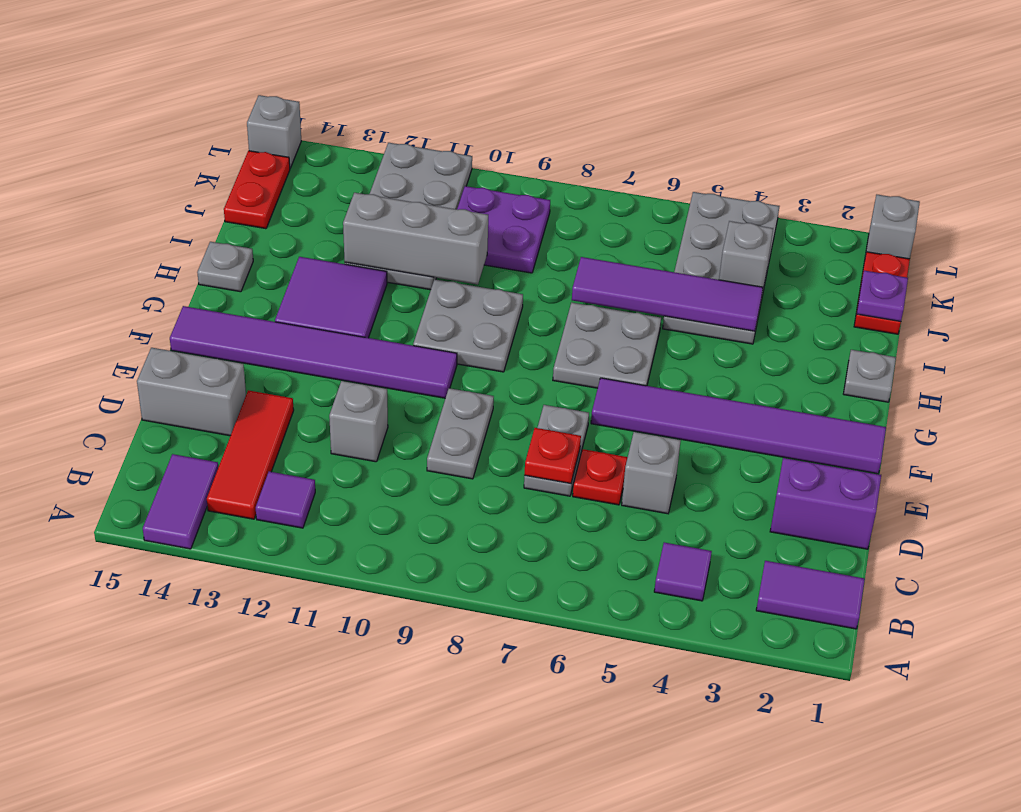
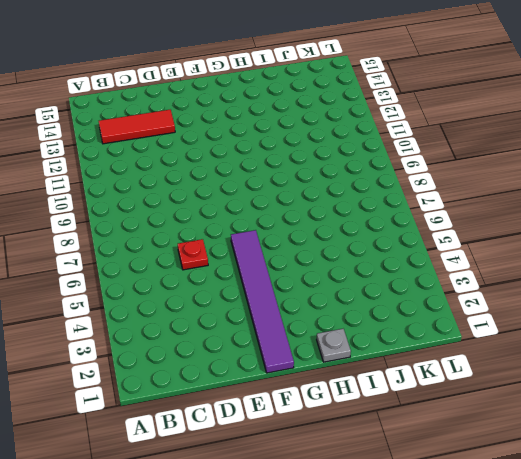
none -> purple tile A14:B14 level 1
none -> purple tile B1:B2 level 1
none -> purple tile B4 level 1
none -> purple tile B12 level 1

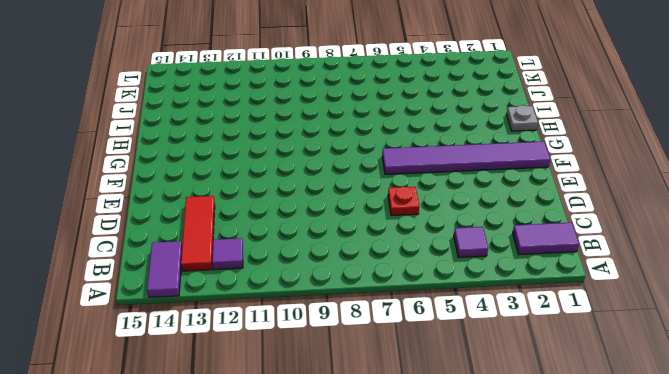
none -> purple brick D1:D2 level 1
none -> grey brick D5 level 1
none -> grey plate D7:E7 level 1
none -> grey plate D9:E9 level 1

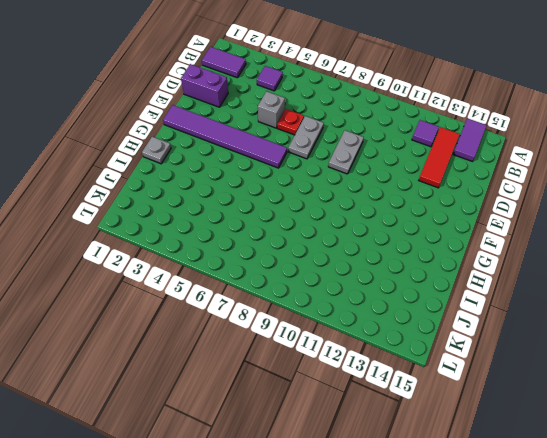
none -> grey brick D11 level 1
none -> grey brick D14:D15 level 1
none -> purple tile F10:F15 level 1
none -> grey plate G6:H7 level 1

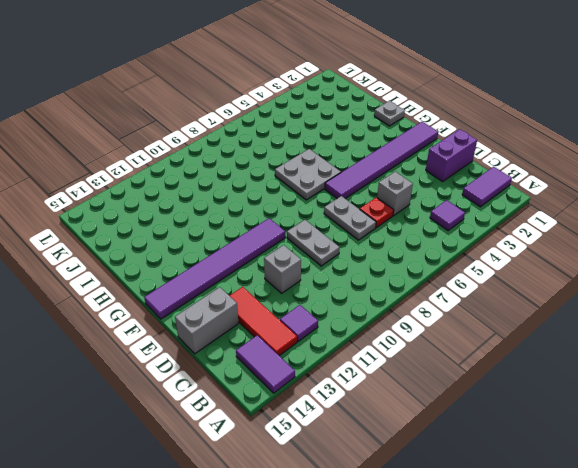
none -> grey plate G9:H10 level 1
none -> purple tile G12:H13 level 1
none -> grey plate H15 level 1
none -> grey plate I4:L5 level 1

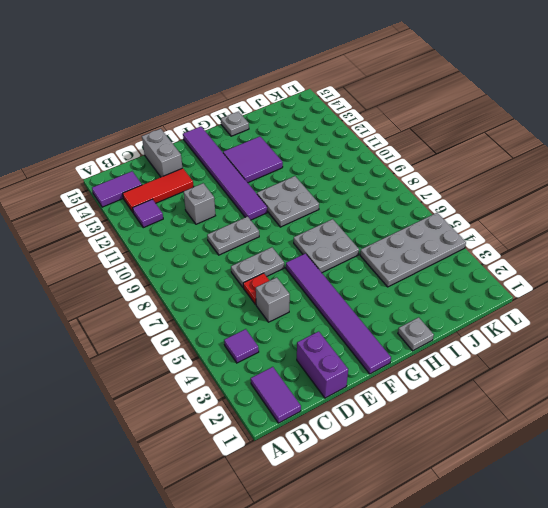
none -> grey plate I11:L12 level 1
none -> red plate J1:K1 level 1
none -> purple plate J9:K10 level 1
none -> red plate J15:K15 level 1

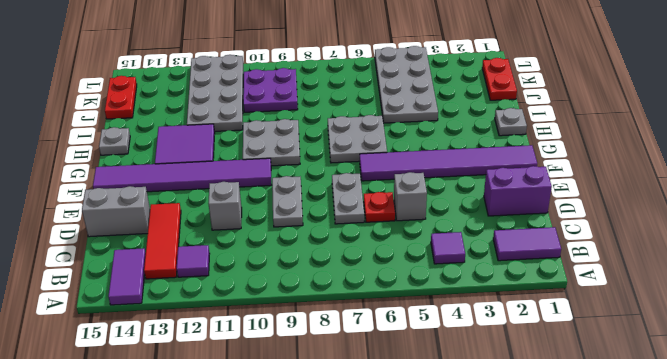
none -> grey brick L1 level 1
none -> grey brick L15 level 1
none -> red plate D7 level 2
none -> purple tile I4:I7 level 2

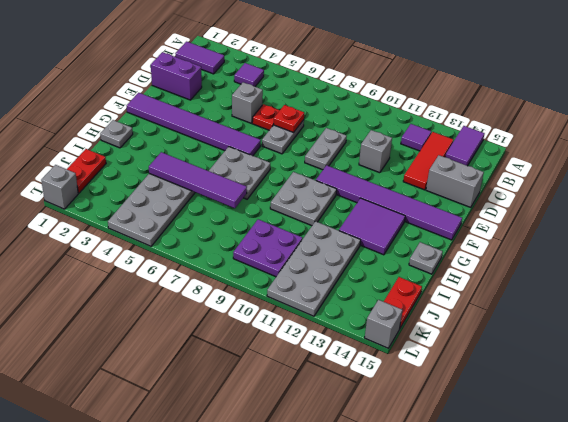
none -> grey brick I10:I12 level 2
none -> purple plate J1 level 2
none -> grey brick J4 level 2

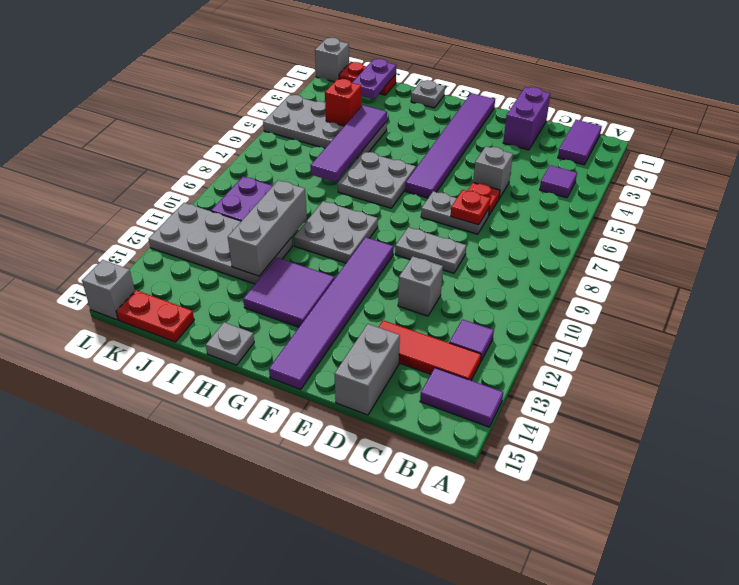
purple plate J1:J2 level 2 -> purple plate J1 level 2
red brick J4 level 2 -> grey brick J4 level 2

